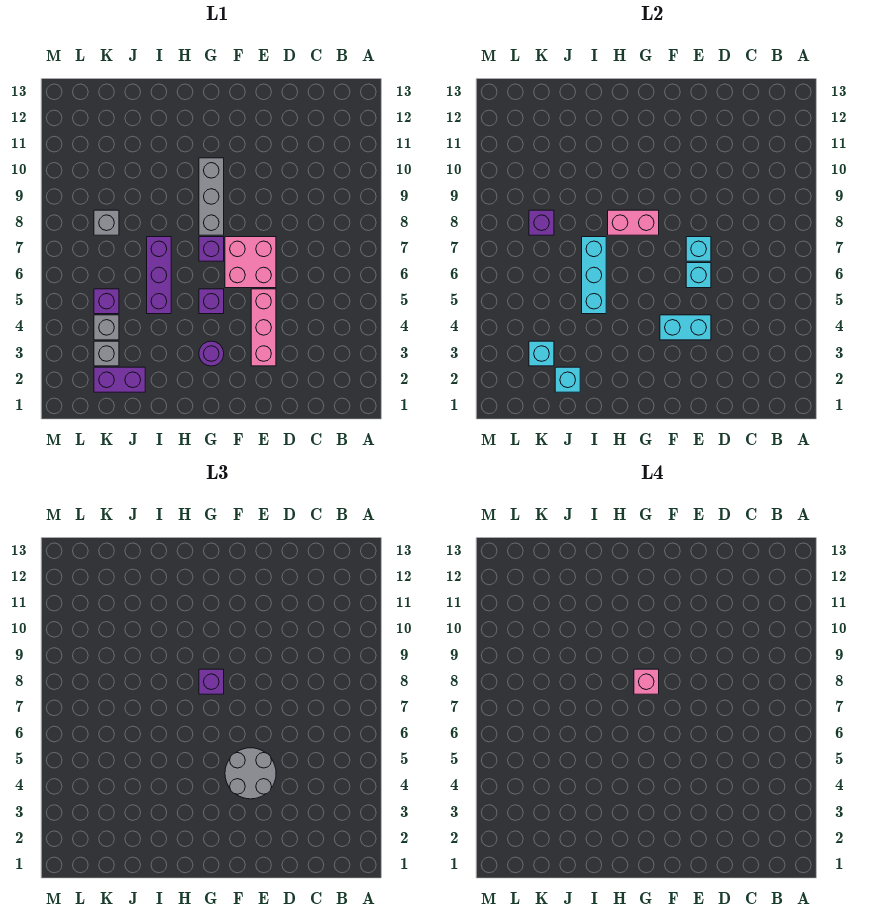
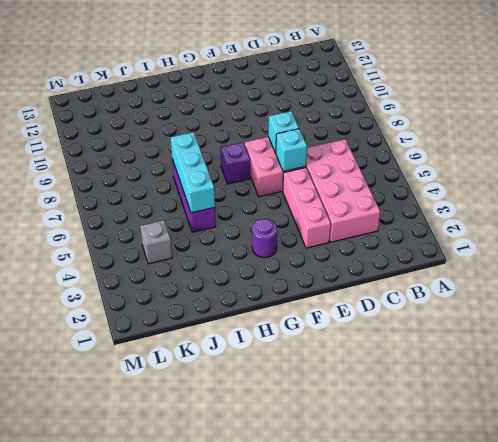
pink brick C3:D6 level 1 -> none
none -> purple brick G5 level 1
none -> grey brick G8:G10 level 1
none -> purple brick J2:K2 level 1

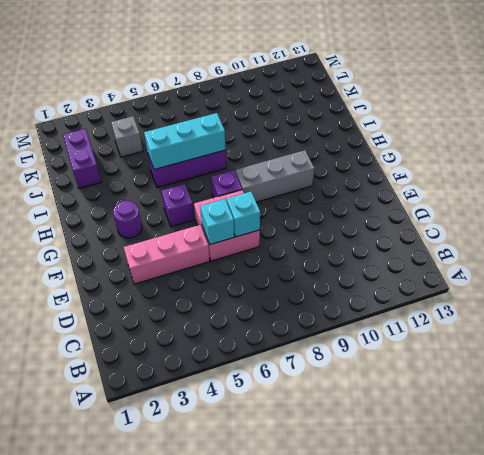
none -> grey brick K3 level 1
none -> purple brick K5 level 1
none -> grey brick K8 level 1

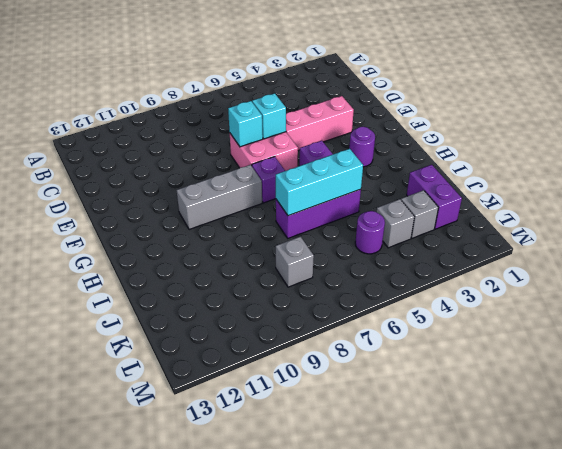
purple round brick K5 level 1 -> purple brick K5 level 1
none -> cyan brick E4:F4 level 2
none -> pink brick G8:H8 level 2
none -> cyan brick J2 level 2

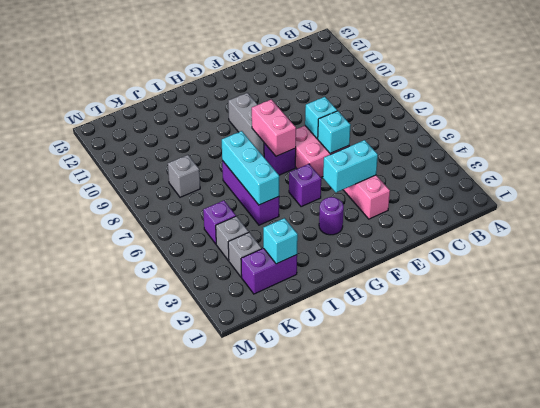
pink brick G7:G8 level 2 -> pink brick G8:H8 level 2
none -> cyan brick K3 level 2
none -> purple brick K8 level 2
none -> grey round brick E4:F5 level 3

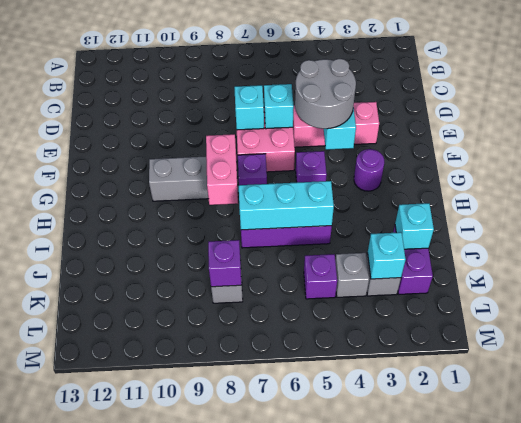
none -> purple brick G8 level 3
none -> pink brick G8 level 4

